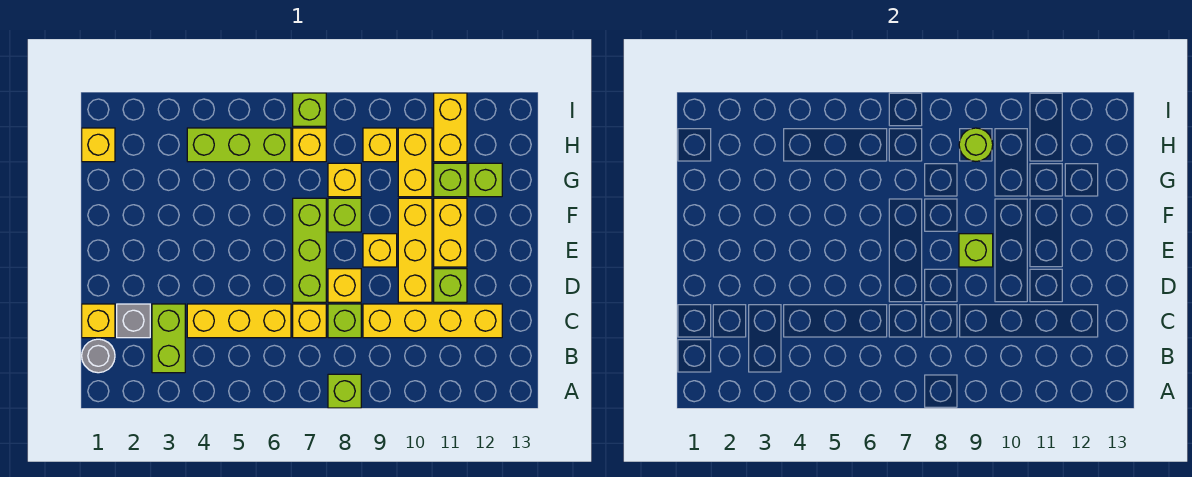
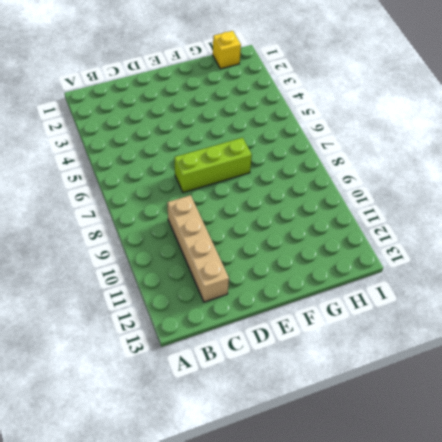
tan brick C9:C12 level 1 -> yellow brick C9:C12 level 1
none -> lime brick A8 level 1
none -> grey round brick B1 level 1
none -> lime brick B3:C3 level 1

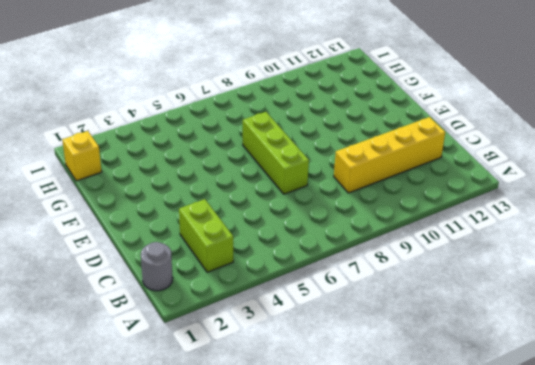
none -> lime brick A8 level 1
none -> yellow brick C1 level 1
none -> grey brick C2 level 1

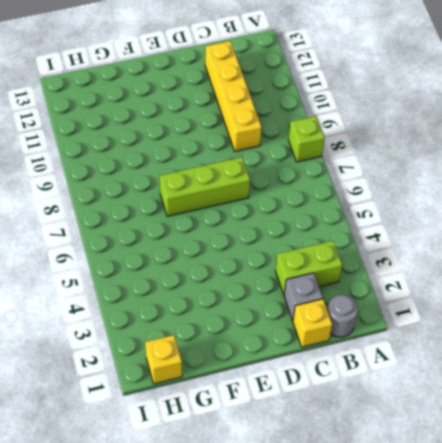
none -> yellow brick C4:C6 level 1
none -> yellow brick C7 level 1
none -> lime brick C8 level 1

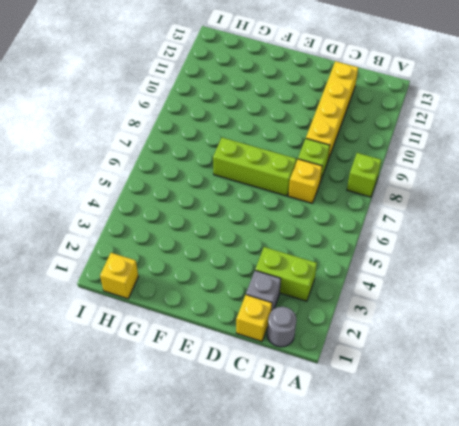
none -> yellow brick C4:C6 level 1
none -> yellow brick D8 level 1
none -> yellow brick D10:F10 level 1

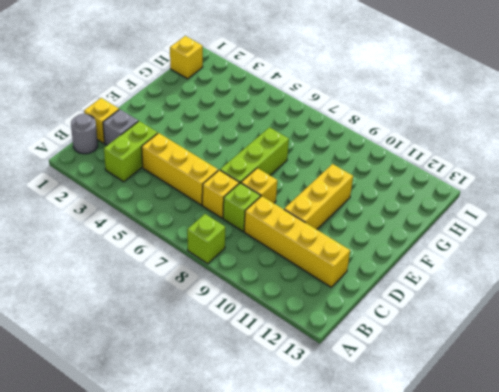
none -> lime brick D11 level 1
none -> yellow brick E9 level 1
none -> yellow brick E11:F11 level 1

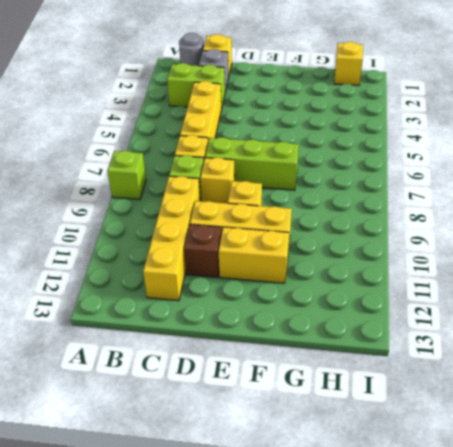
brown brick D11 level 1 -> lime brick D11 level 1
none -> lime brick F8 level 1
none -> yellow brick G8 level 1
none -> yellow brick G10:H10 level 1

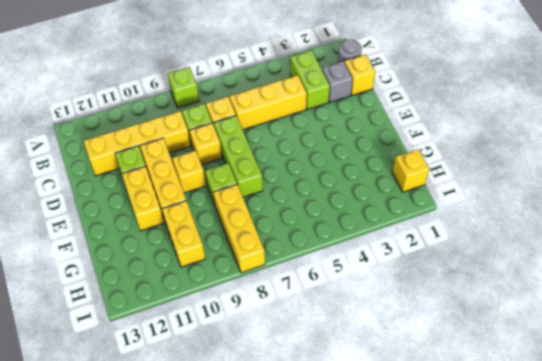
yellow brick G8:I8 level 1 -> yellow brick G8 level 1
none -> lime brick G11 level 1
none -> lime brick G12 level 1
none -> lime brick H4:H6 level 1

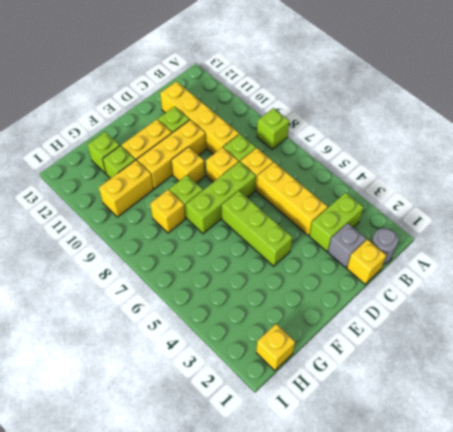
lime brick E4:E6 level 1 -> lime brick H4:H6 level 1
none -> yellow brick H7 level 1
none -> yellow brick H9 level 1
none -> yellow brick H11:I11 level 1

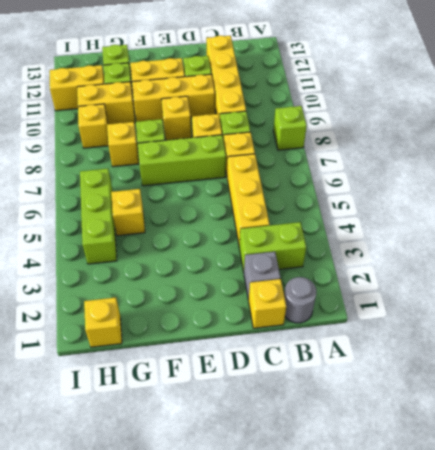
yellow brick G5 level 1 -> yellow brick H7 level 1
none -> lime brick I7 level 1
none -> lime brick E9 level 2
none -> lime round brick H9 level 2

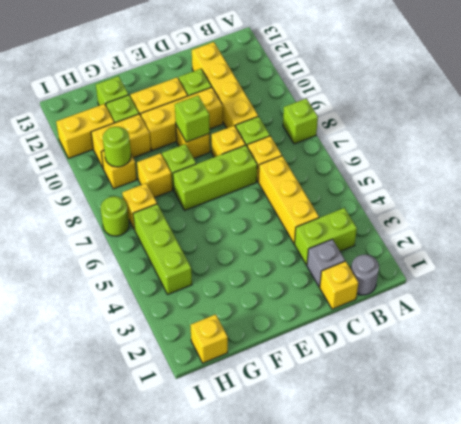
lime round brick I7 level 1 -> lime brick I7 level 1

